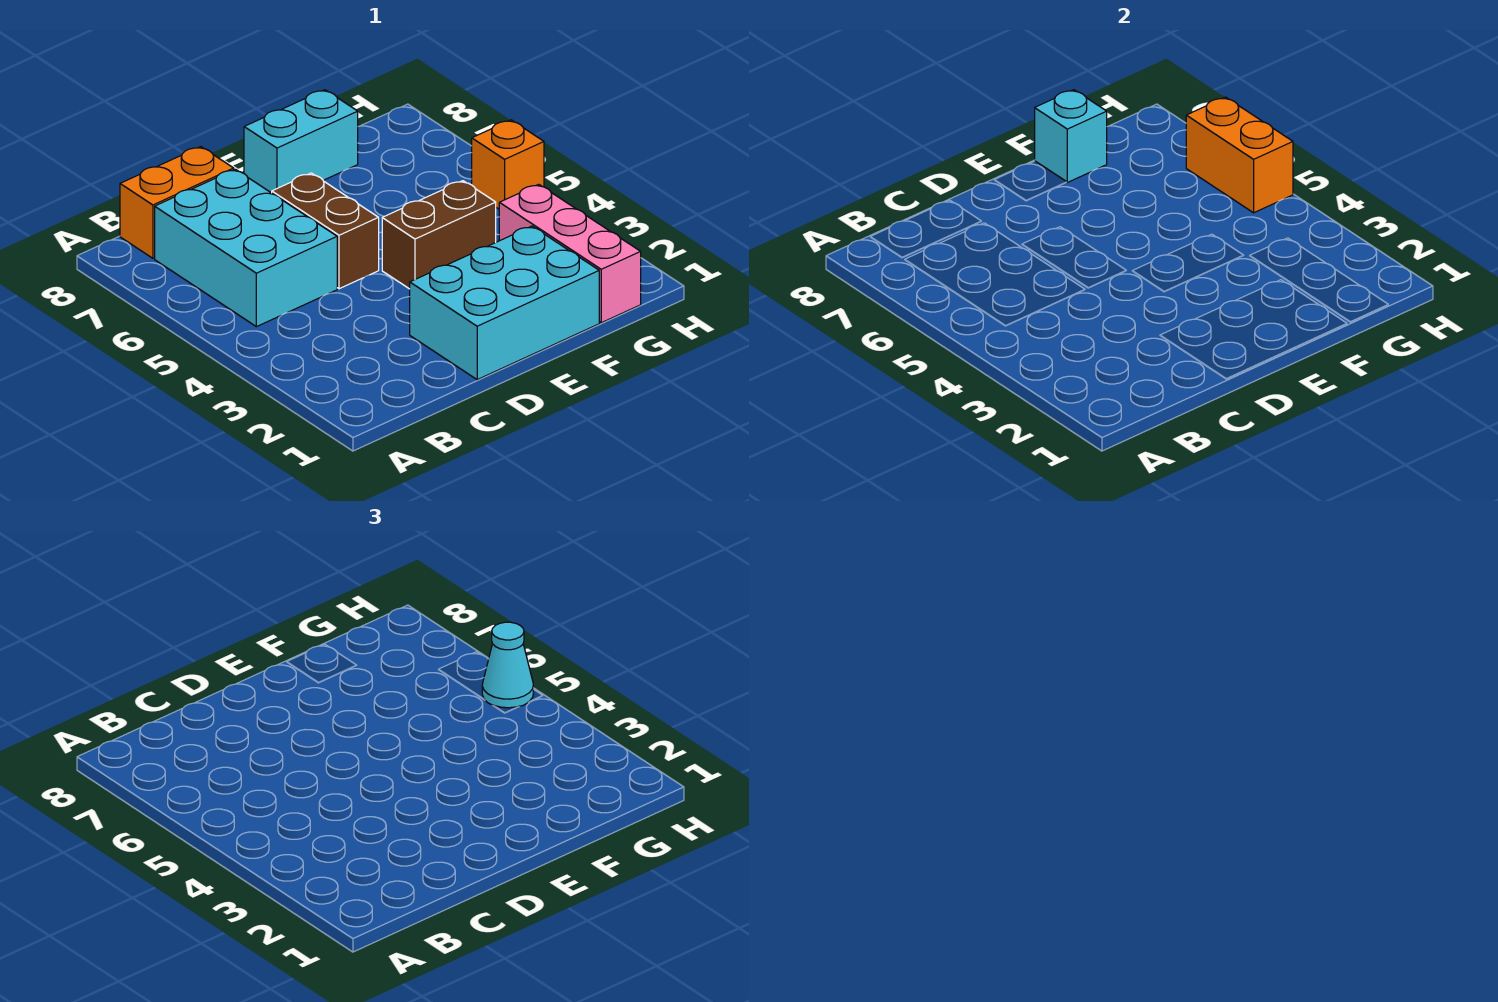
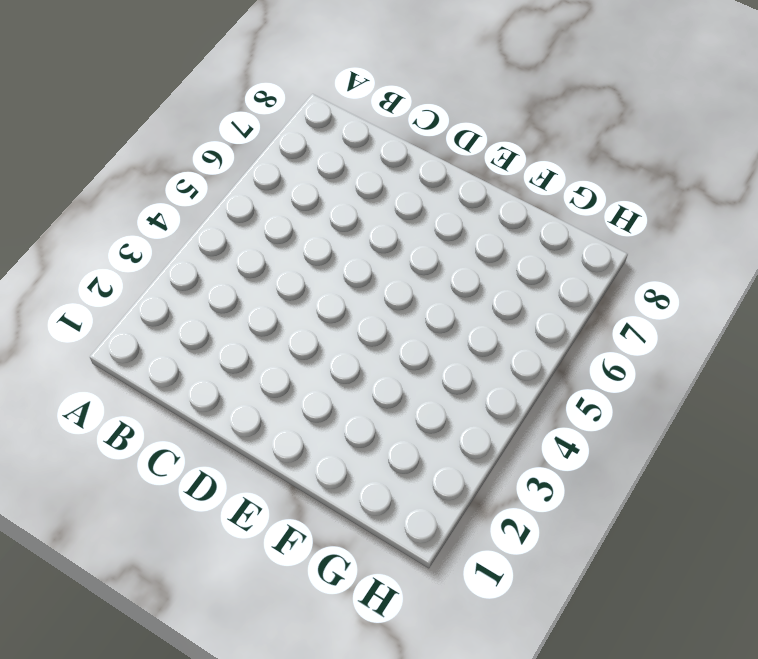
none -> cyan brick B5:C7 level 1
none -> orange brick B8:C8 level 1

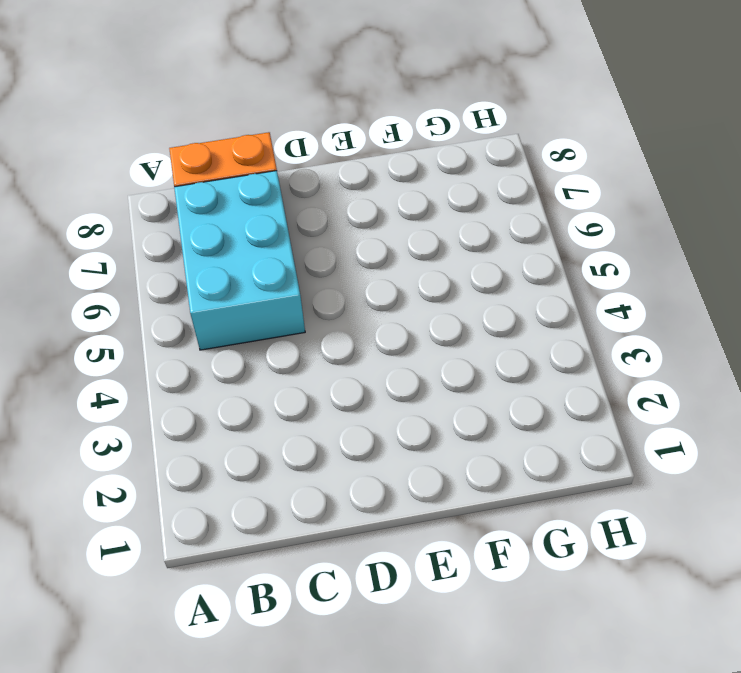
none -> cyan brick D1:F2 level 1
none -> brown brick D5:D6 level 1

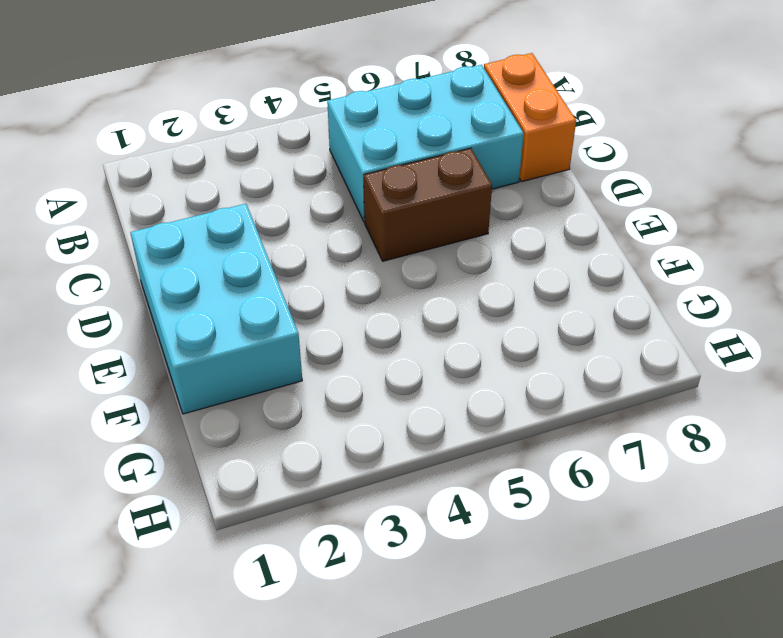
none -> brown brick E4:F4 level 1
none -> cyan brick E8:F8 level 1

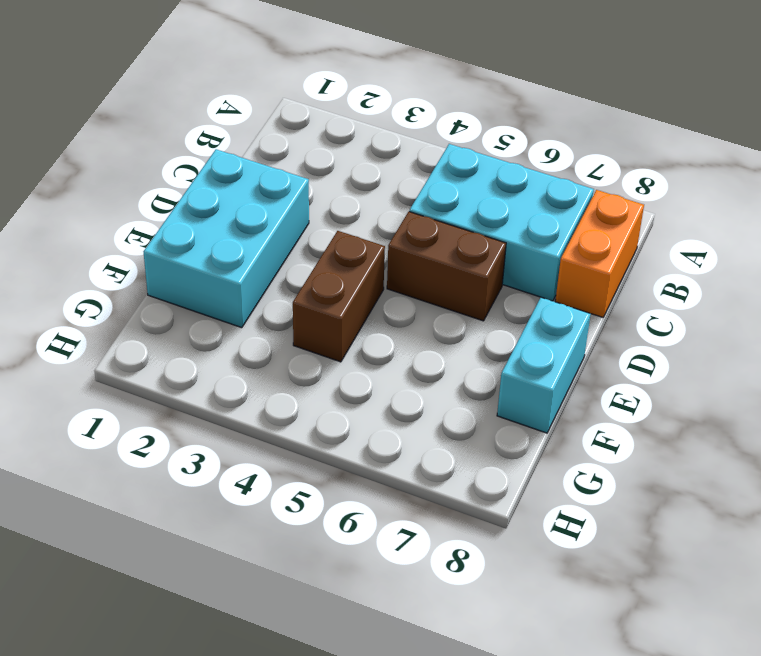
none -> pink brick G1:G3 level 1
none -> orange brick H5 level 1

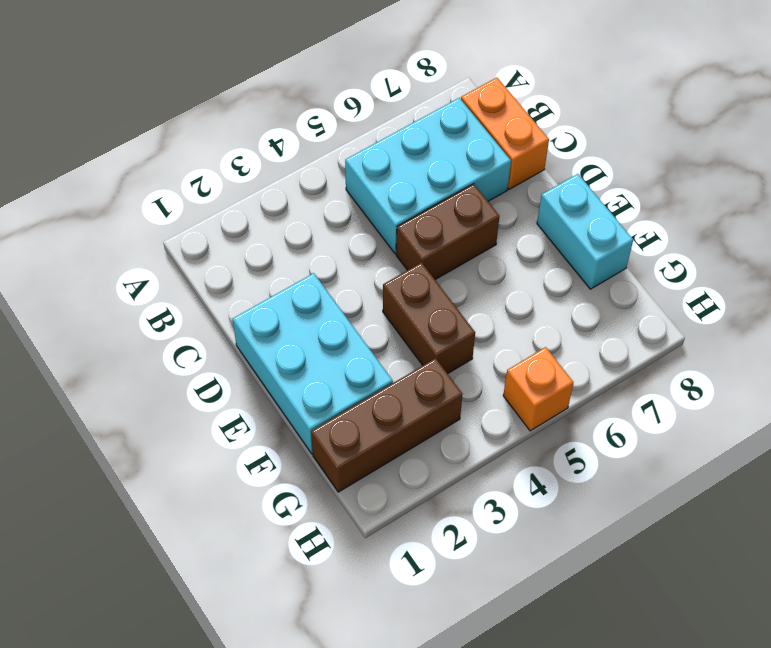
brown brick G1:G3 level 1 -> pink brick G1:G3 level 1
none -> cyan brick F8 level 2
none -> orange brick H5:H6 level 2

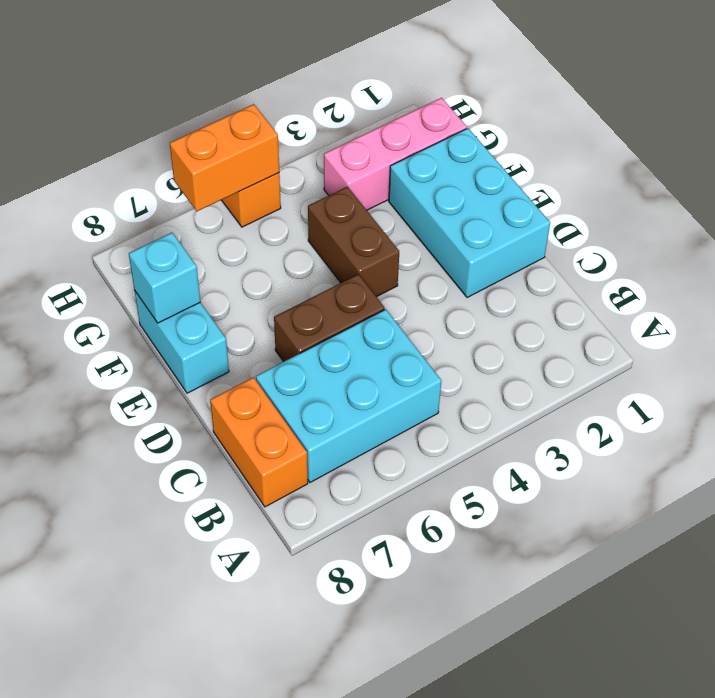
none -> cyan cone H5 level 3

